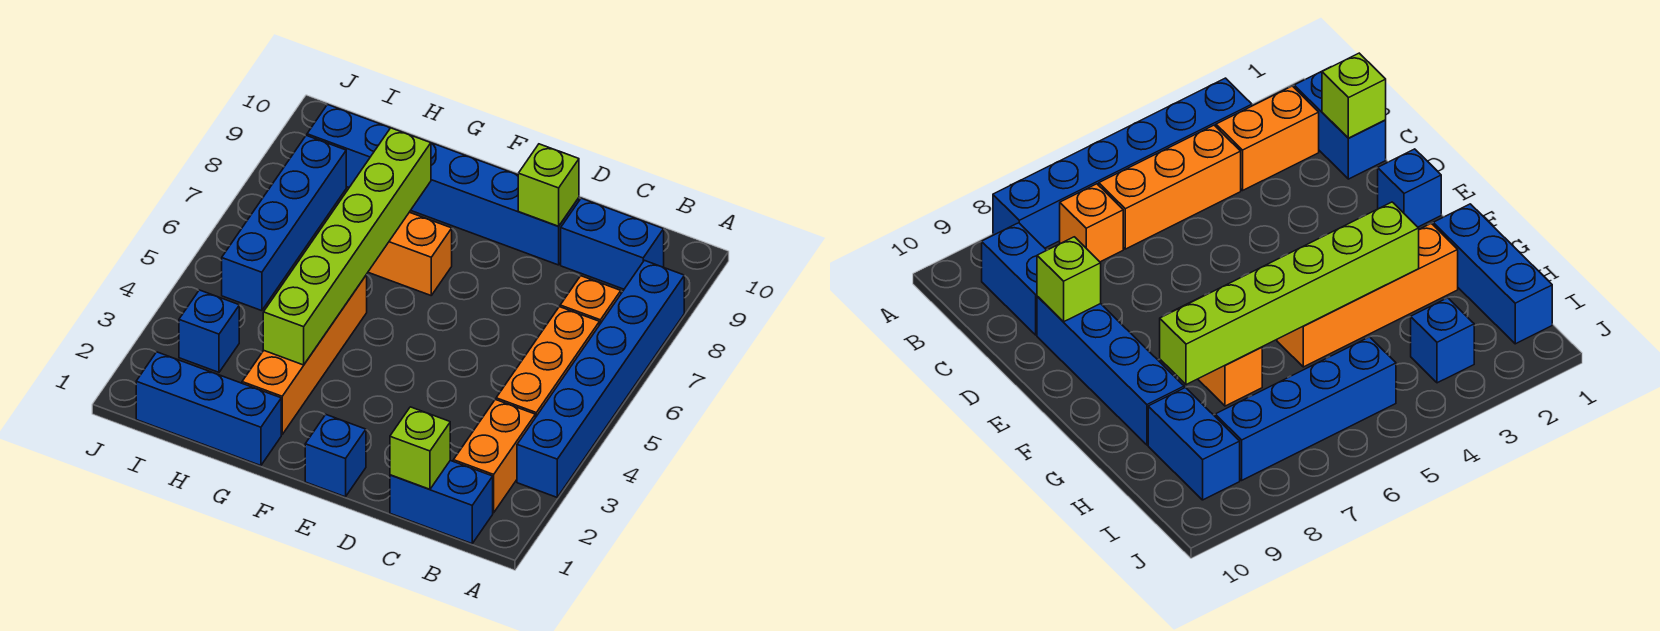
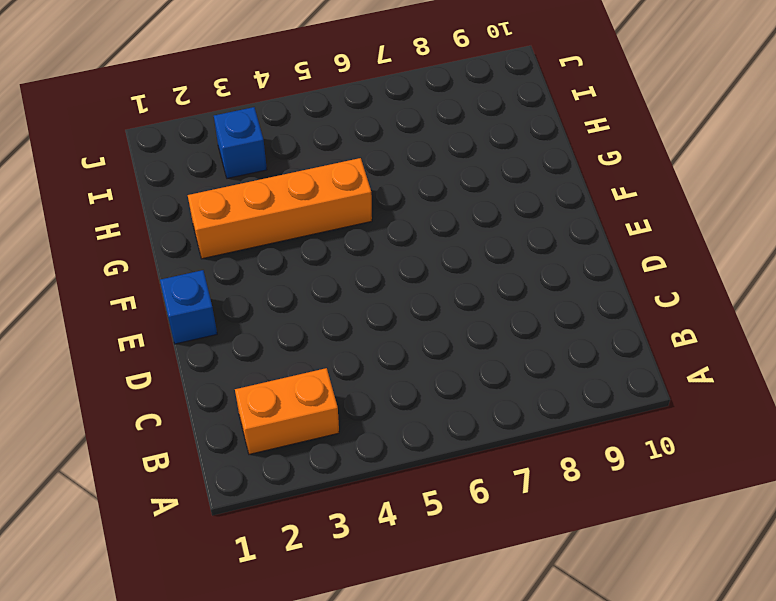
none -> blue brick A3:A8 level 1
none -> blue brick B1:C1 level 1
none -> orange brick B4:B6 level 1

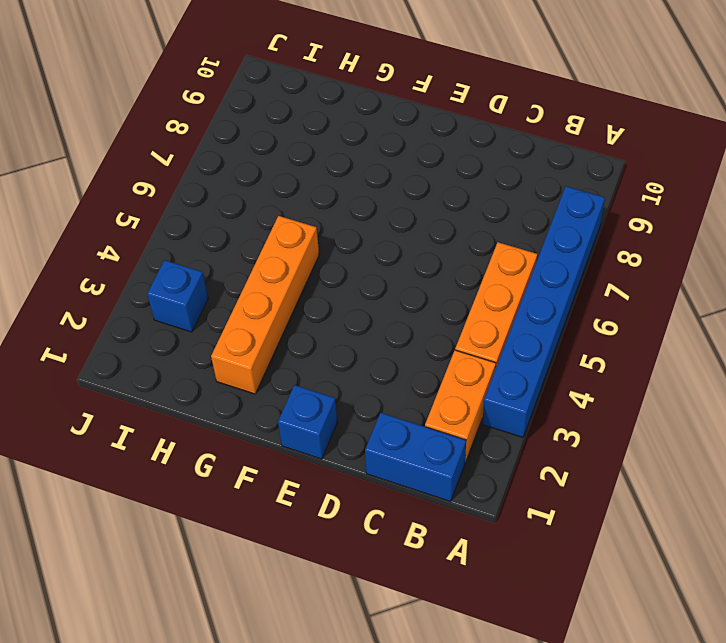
none -> orange brick B7 level 1
none -> blue brick B9:C9 level 1
none -> blue brick D9:G9 level 1

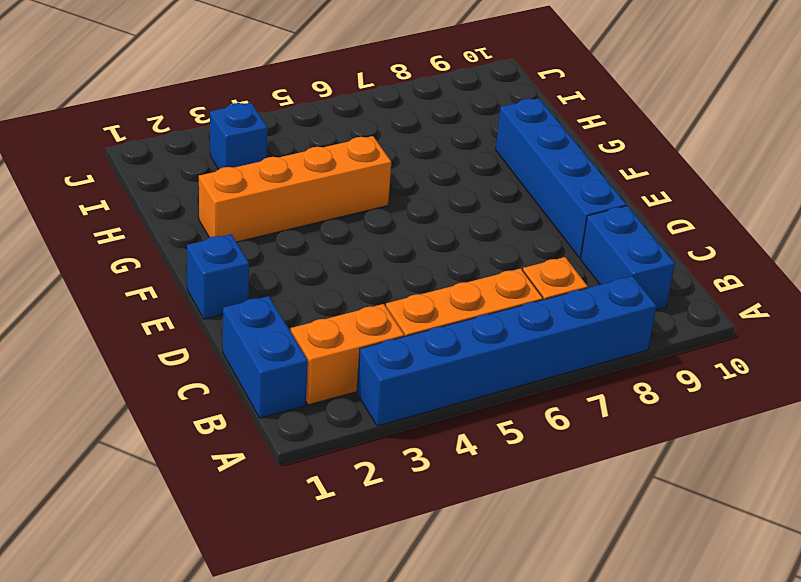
none -> orange brick F7:G7 level 1
none -> blue brick G1:I1 level 1
none -> blue brick H9:I9 level 1

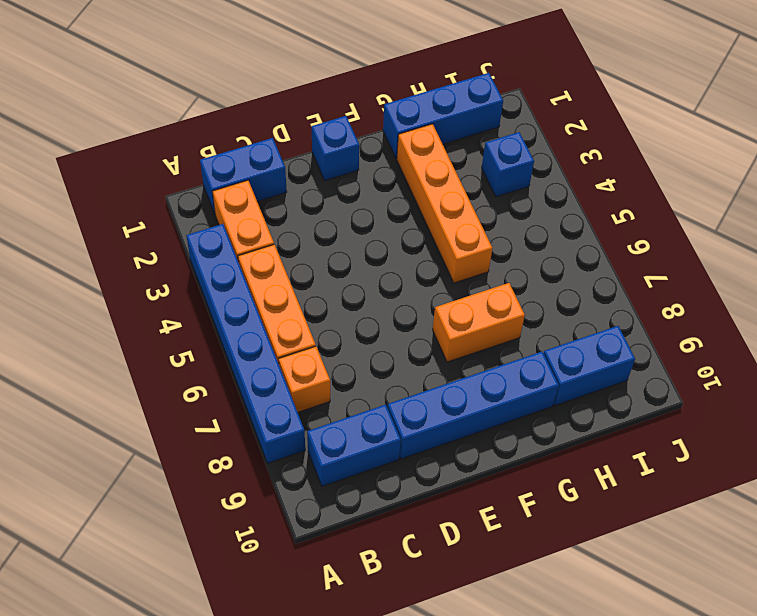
none -> blue brick I5:I8 level 1
none -> lime brick C1 level 2
none -> lime brick D9 level 2

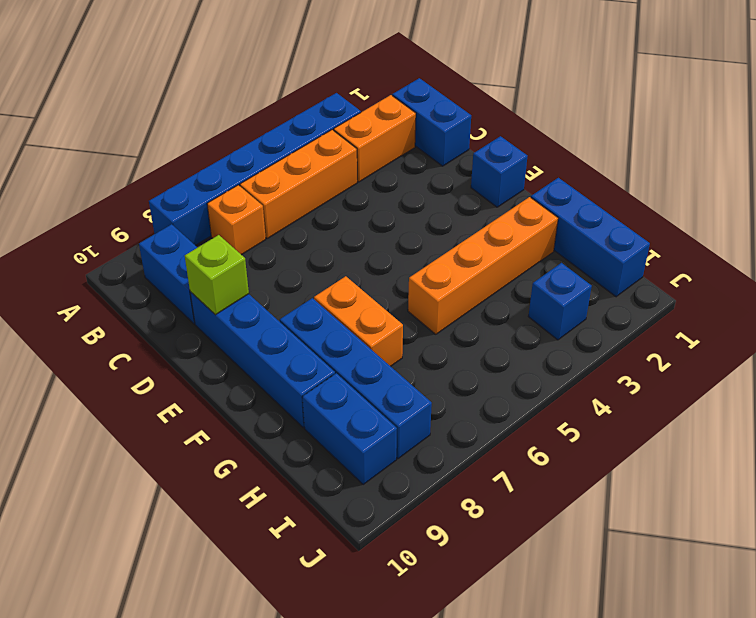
blue brick F8:I8 level 1 -> blue brick I5:I8 level 1
none -> lime brick C1 level 2
none -> lime brick G3:G8 level 2

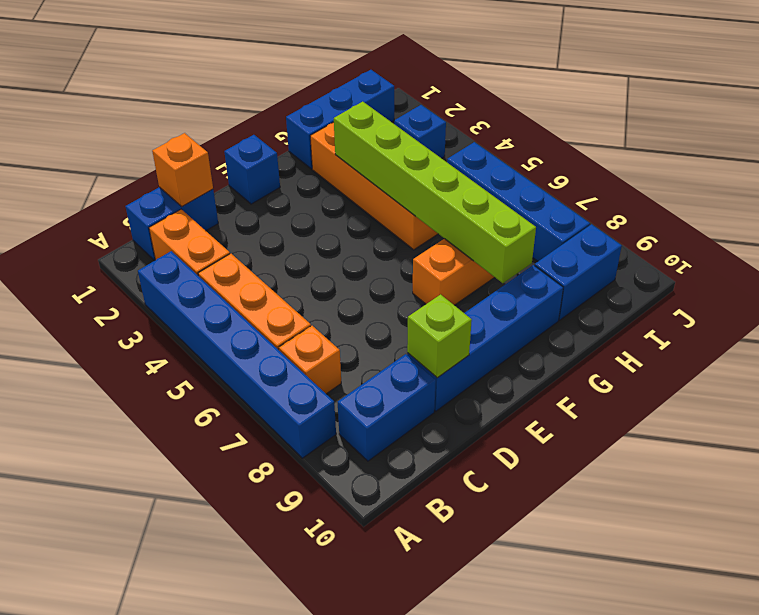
orange brick C1 level 2 -> lime brick C1 level 2

